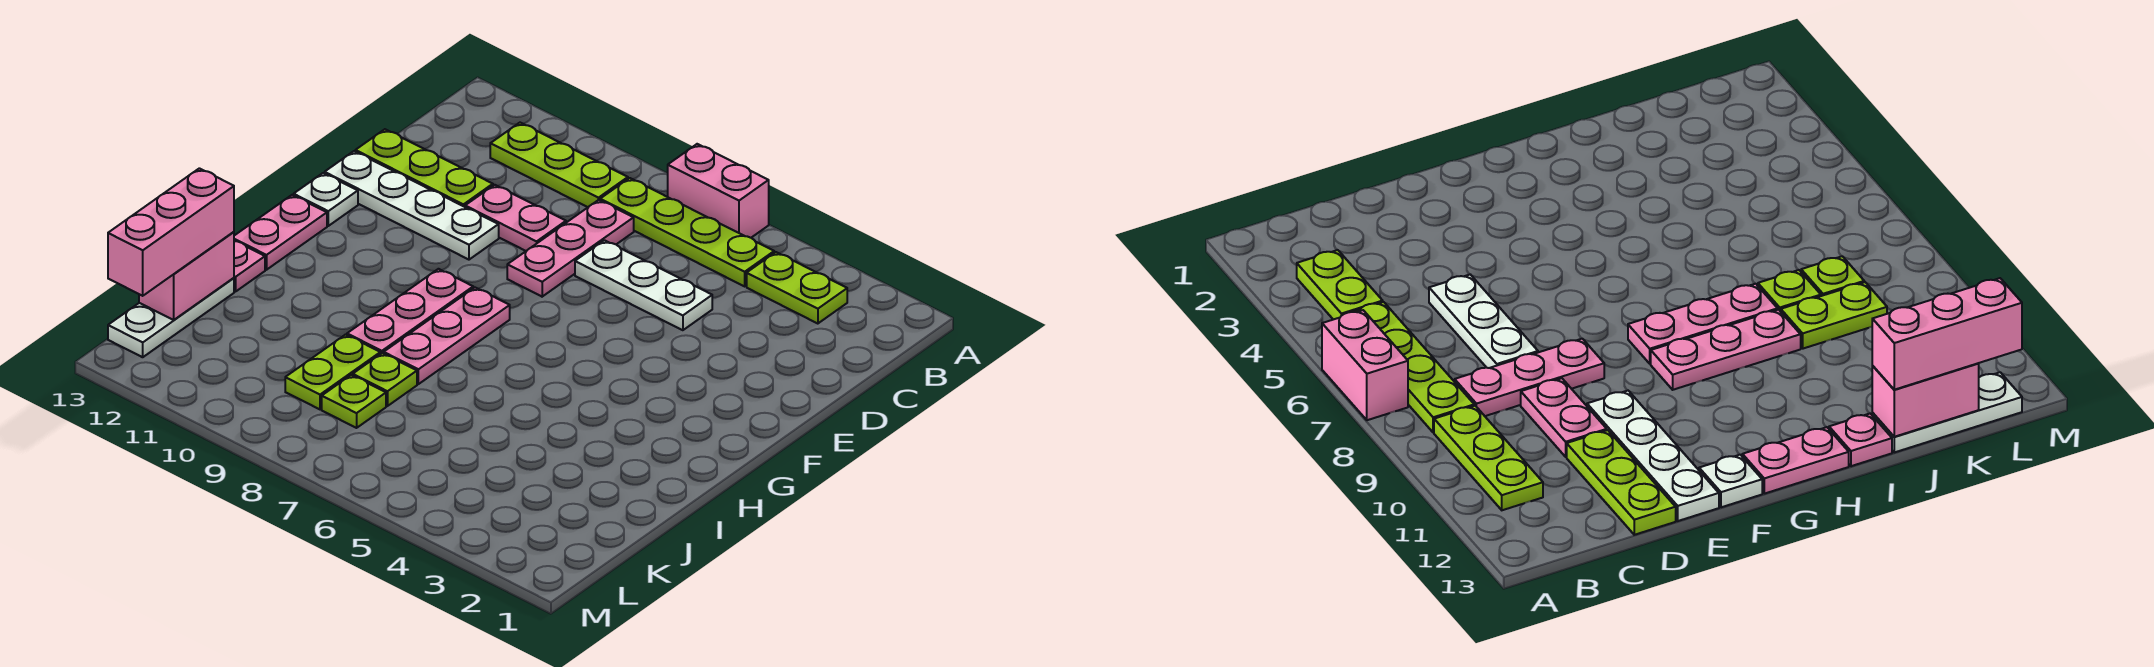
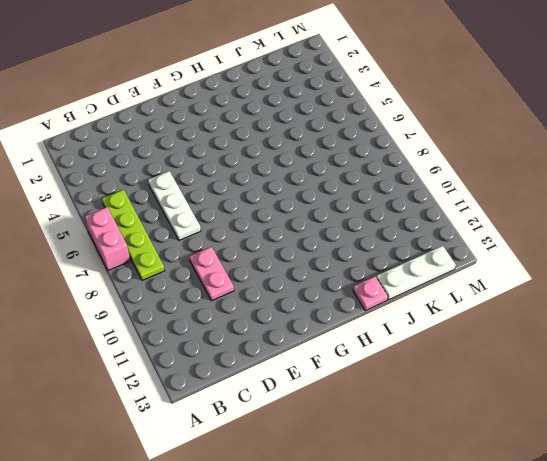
none -> lime plate B3:B4 level 1
none -> lime plate B9:B11 level 1
none -> pink plate C8:E8 level 1

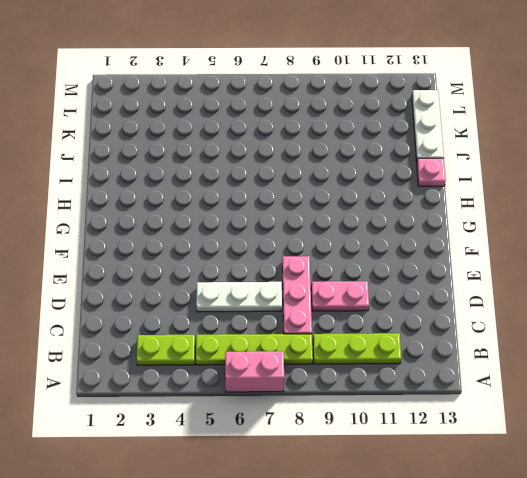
none -> lime plate D11:D13 level 1
none -> white plate E10:E13 level 1
none -> white plate F13 level 1

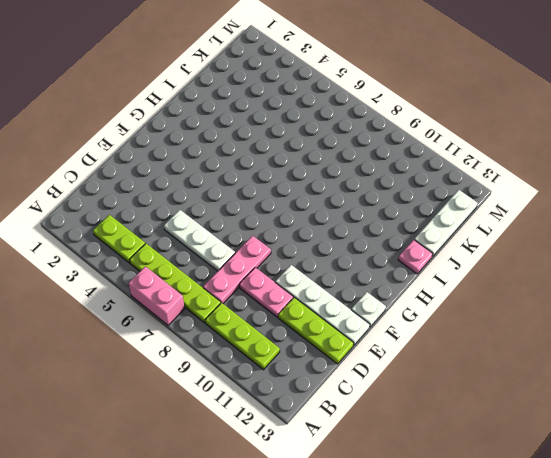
none -> pink plate G8:I8 level 1
none -> pink plate G9:I9 level 1
none -> pink plate G13:H13 level 1

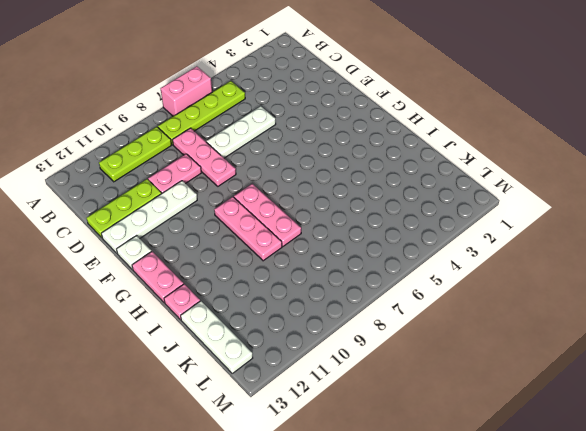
none -> lime plate B3:B4 level 1
none -> lime plate J8 level 1
none -> lime plate J9:K9 level 1

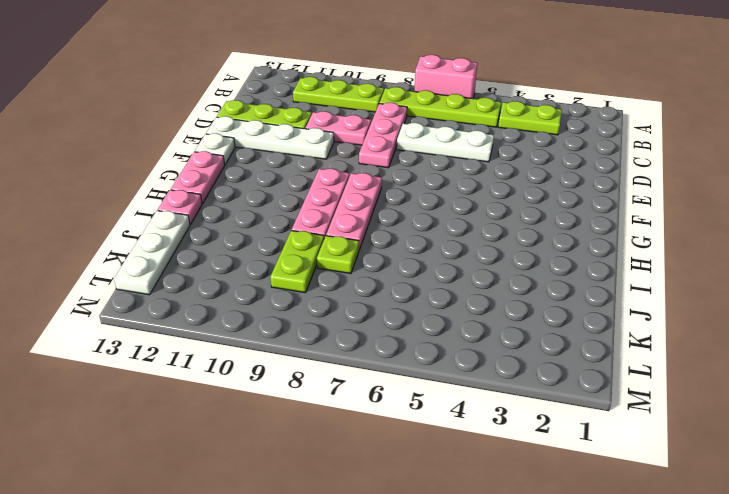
none -> lime plate K8 level 1
none -> pink brick J13:K13 level 2
none -> pink brick J13:L13 level 3

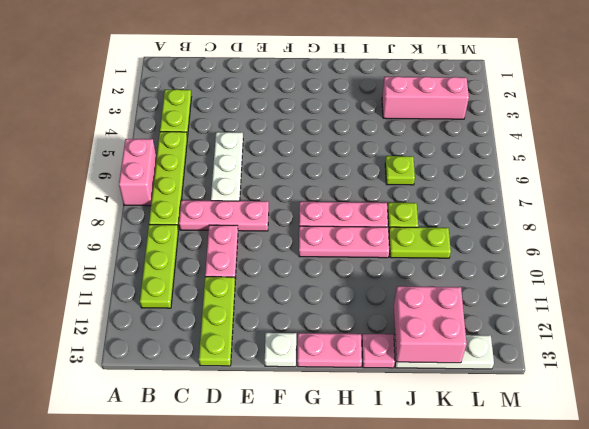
pink brick J3:L3 level 1 -> pink brick J13:L13 level 3
lime plate J6 level 1 -> lime plate K8 level 1
pink brick J12:K13 level 2 -> pink brick J13:K13 level 2
none -> white plate E10:E13 level 1

